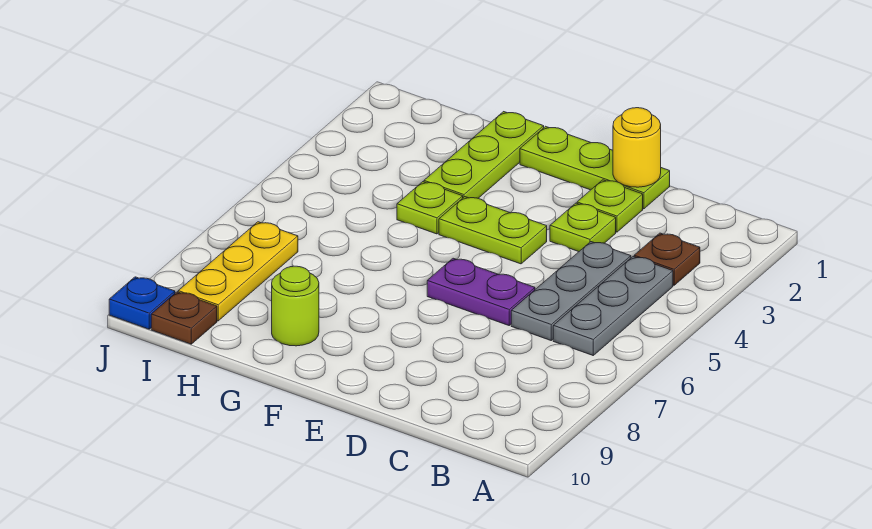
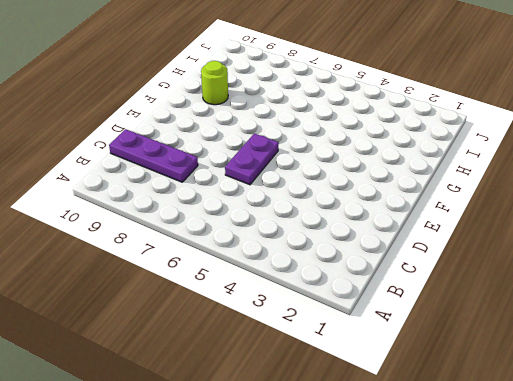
purple plate C8:C10 level 1 -> none
none -> brown plate B3 level 1
none -> grey plate B4:B6 level 1
none -> grey plate C4:C6 level 1

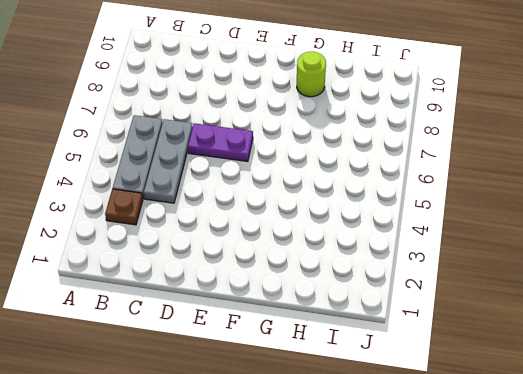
none -> lime plate D1:F1 level 1
none -> lime plate D2 level 1
none -> lime plate D3 level 1

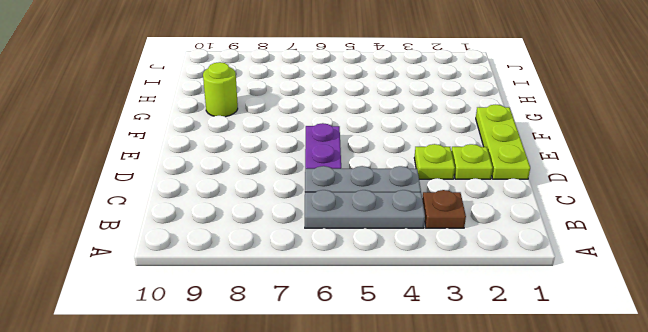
none -> lime plate E4:F4 level 1
none -> lime plate G1:G3 level 1
none -> lime plate G4 level 1

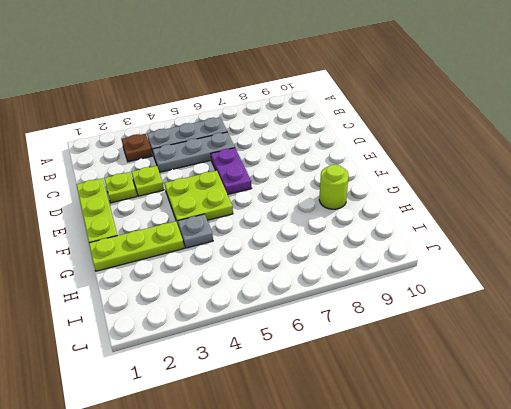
lime plate E4:F5 level 1 -> lime plate E4:F4 level 1
grey plate G4 level 1 -> lime plate G4 level 1
none -> yellow plate I7:I9 level 1
none -> brown plate I10 level 1
none -> blue plate J10 level 1

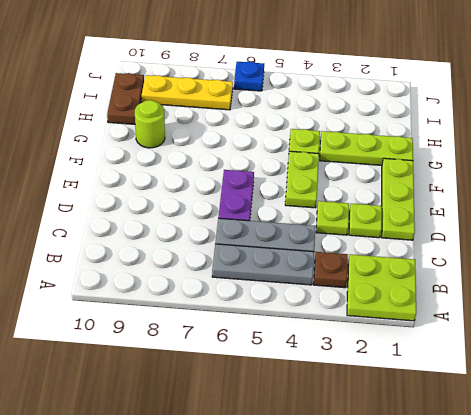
lime plate A1:B2 level 1 -> none
brown plate H10:I10 level 1 -> brown plate I10 level 1
blue plate J6 level 1 -> blue plate J10 level 1
none -> yellow round brick D1 level 2

